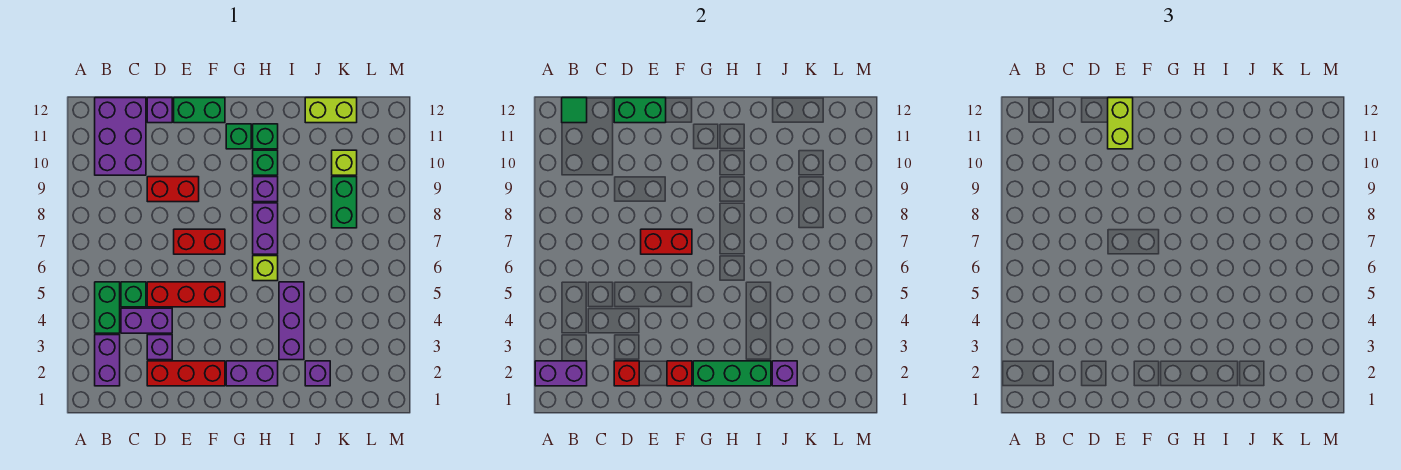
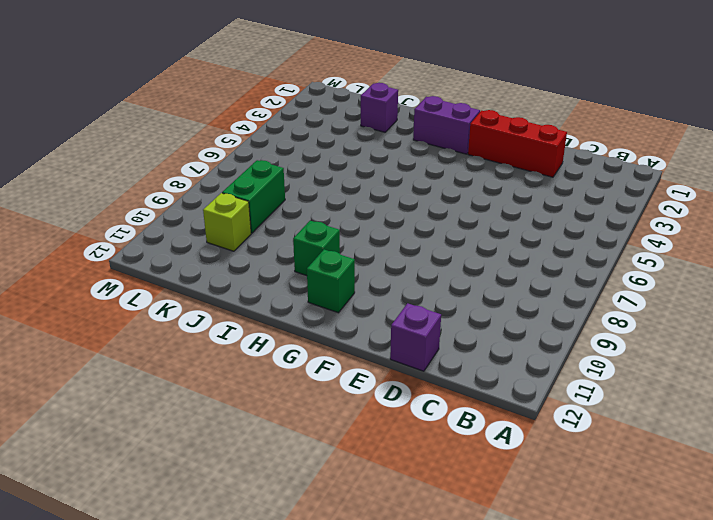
none -> purple brick B2:B3 level 1
none -> green brick B4:B5 level 1
none -> purple brick B10:C12 level 1
none -> purple brick C4:D4 level 1

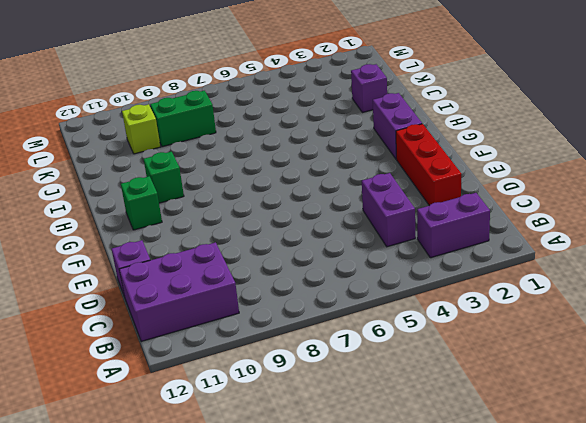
none -> green brick B4:B5 level 1
none -> green brick C5 level 1
none -> purple brick D3 level 1
none -> red brick D5:F5 level 1

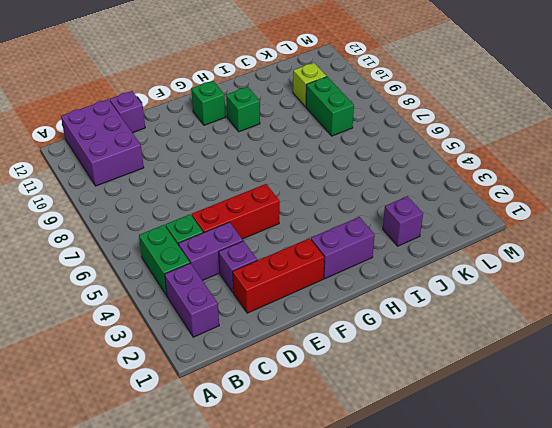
none -> red brick D9:E9 level 1
none -> red brick E7:F7 level 1
none -> green brick E12:F12 level 1
none -> lime brick H6 level 1

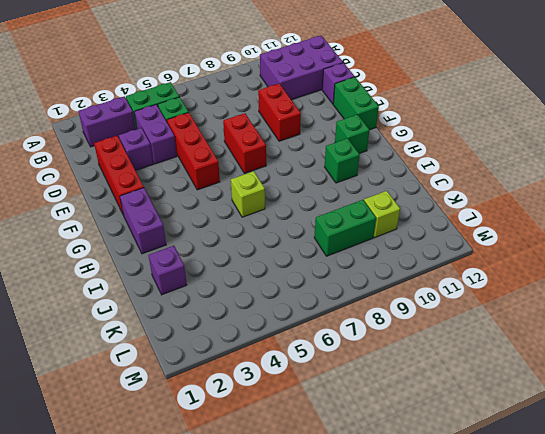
none -> purple brick H7:H8 level 1
none -> purple brick H9 level 1
none -> green brick H11 level 1
none -> purple brick I3:I5 level 1

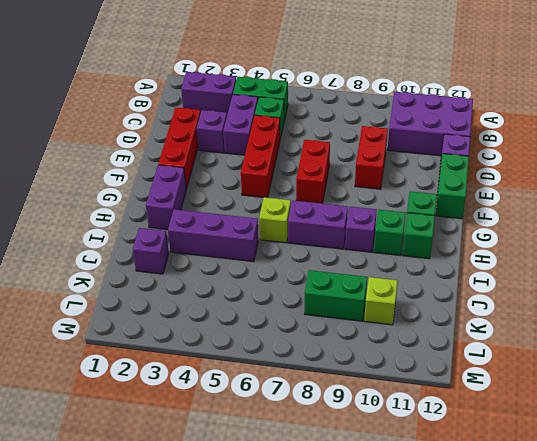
none -> lime brick J12:K12 level 1
none -> purple brick A2:B2 level 2
none -> green tile B12 level 2
none -> red brick D2 level 2

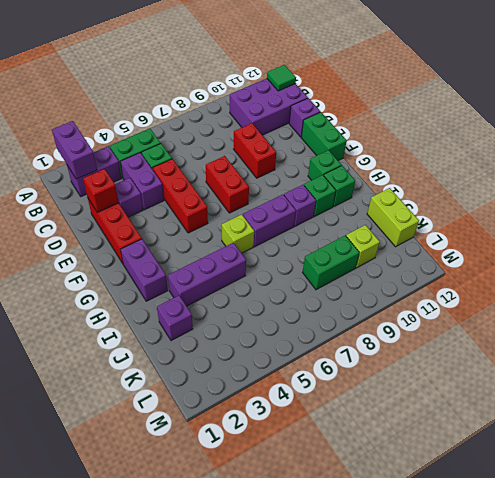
none -> green brick D12:E12 level 2
none -> red brick E7:F7 level 2
none -> red brick F2 level 2
none -> green brick G2:I2 level 2

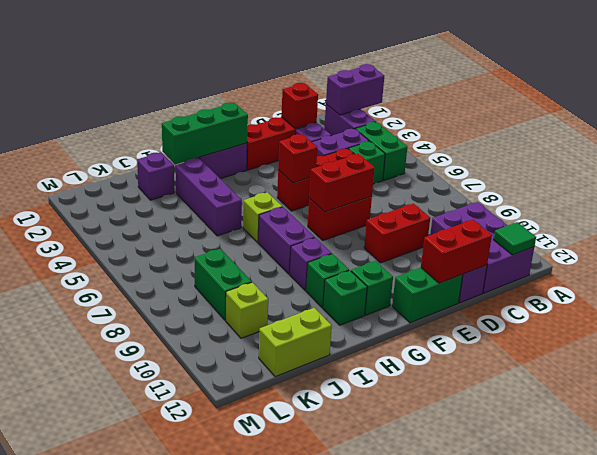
red brick D12:E12 level 2 -> green brick D12:E12 level 2
red brick F5 level 2 -> red brick F2 level 2
none -> purple brick J2 level 2
none -> lime brick E11:E12 level 3

